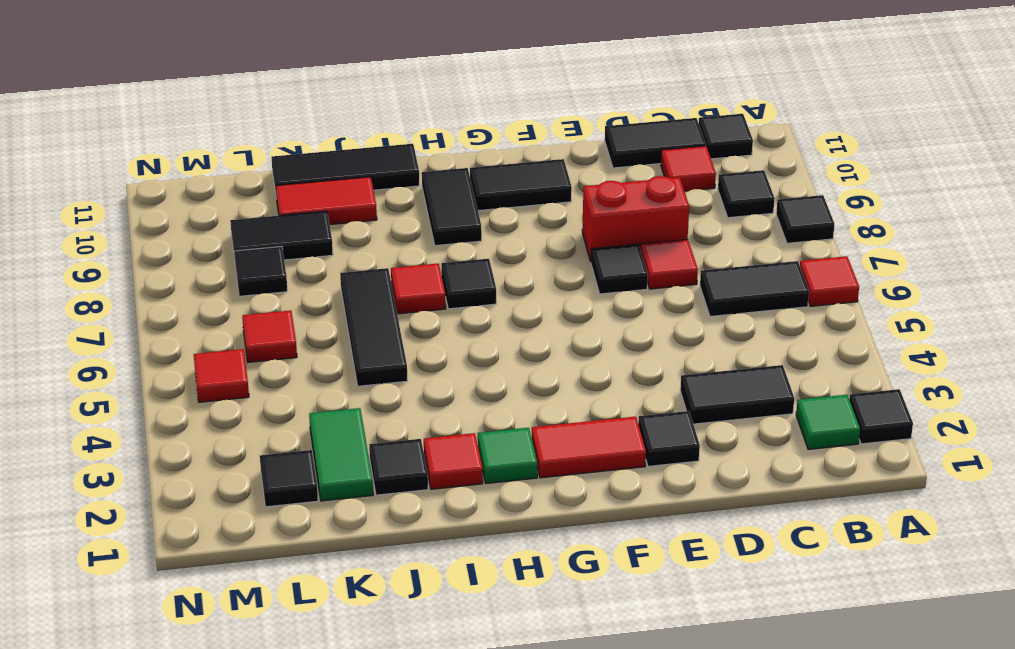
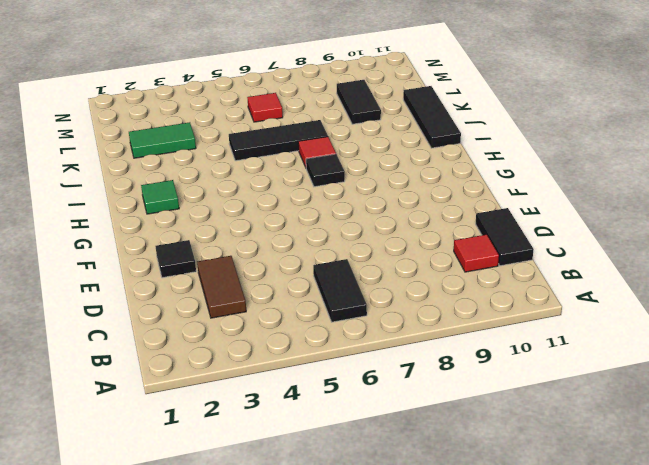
brown tile C3:D3 level 1 -> black tile C3:D3 level 1
none -> black tile A2 level 1
none -> red tile A6 level 1
none -> black tile A8 level 1
none -> green tile B2 level 1

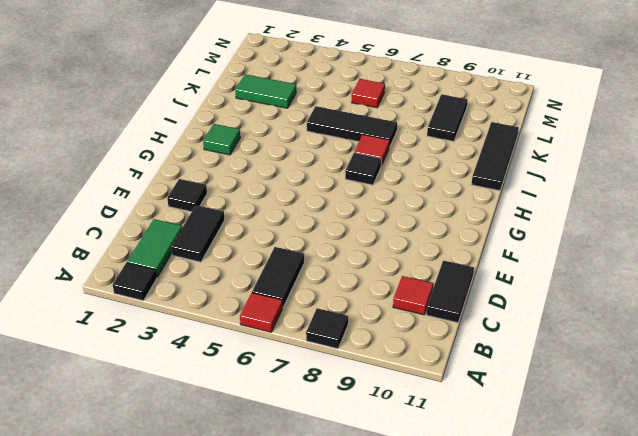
green tile B2:C2 level 1 -> green tile B2 level 1
none -> black tile B9 level 1
none -> black tile B11 level 1
none -> red tile D7 level 1
none -> red brick D8:E8 level 1

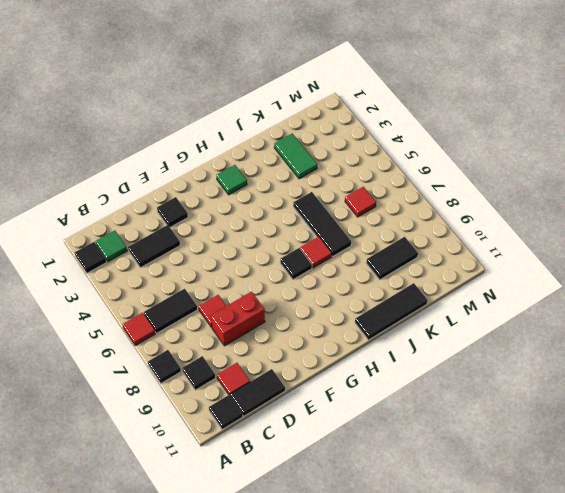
none -> black tile E7 level 1
none -> red tile F2:G2 level 1
none -> black tile F10:G10 level 1
none -> black tile H9:H10 level 1

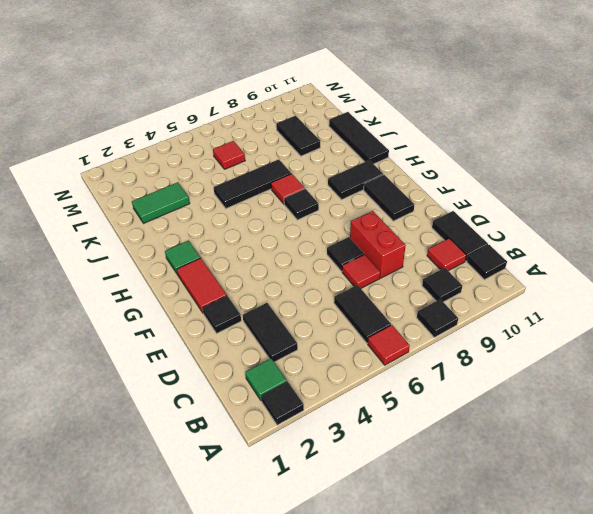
none -> red tile I2 level 1
none -> black tile J2 level 1
none -> red tile J10:K10 level 1
none -> black tile L2 level 1

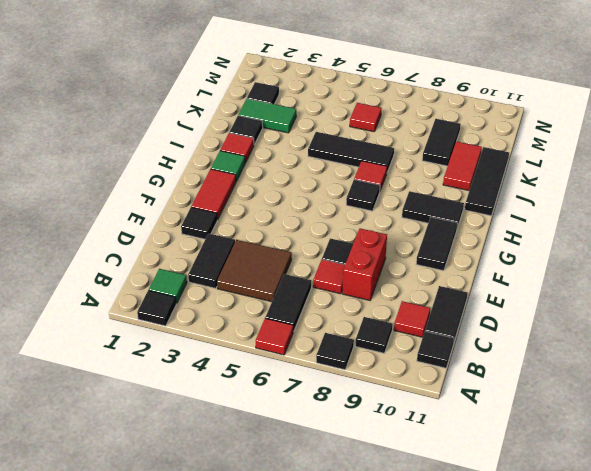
brown tile C4:D5 level 1 -> none
none -> black tile L8 level 1
none -> red tile M5 level 1

